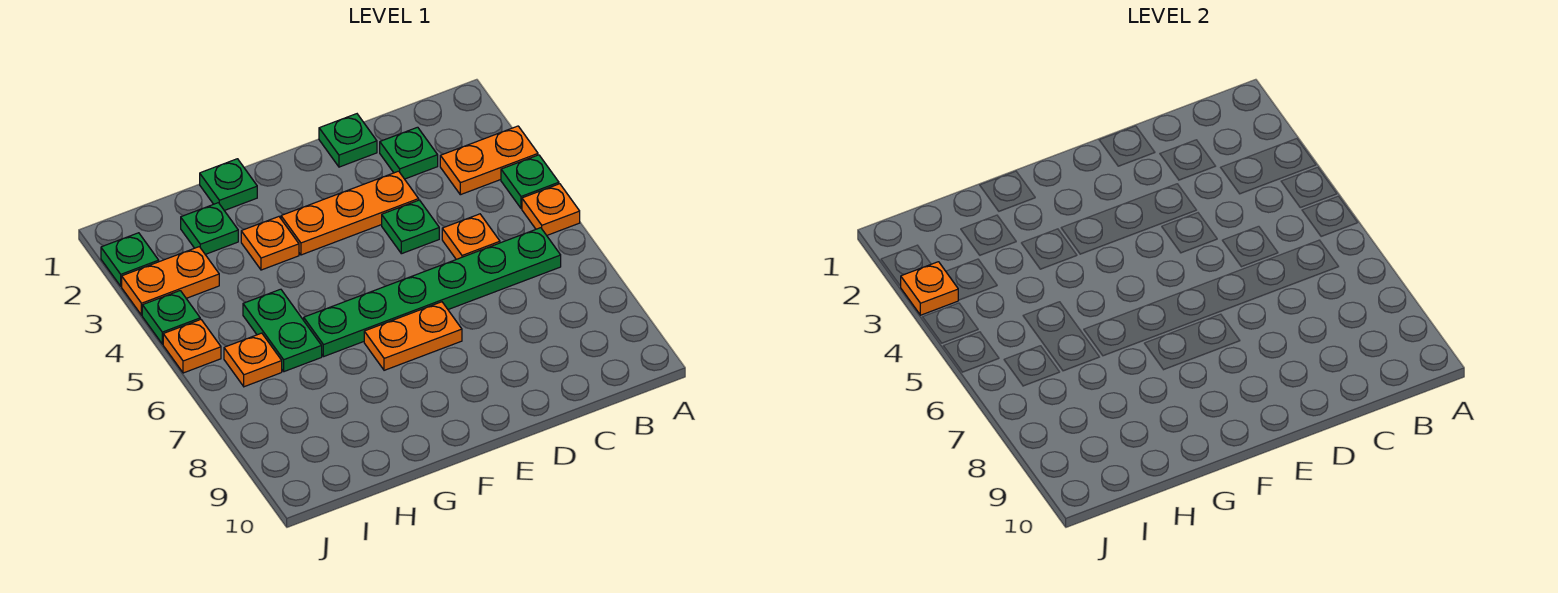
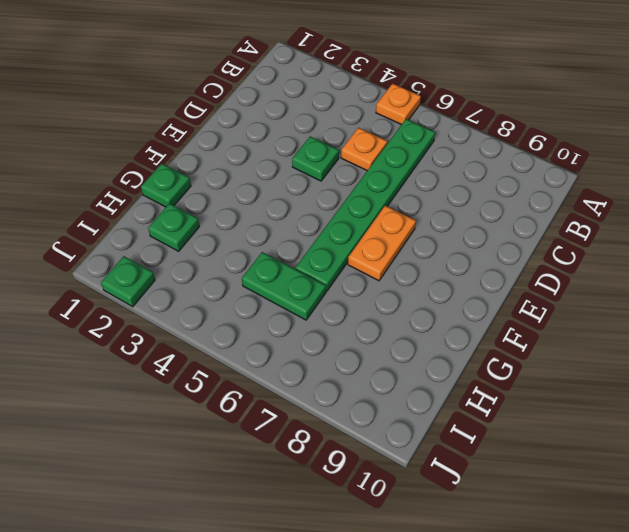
none -> orange plate A3:B3 level 1
none -> green plate A4 level 1
none -> green plate C2 level 1

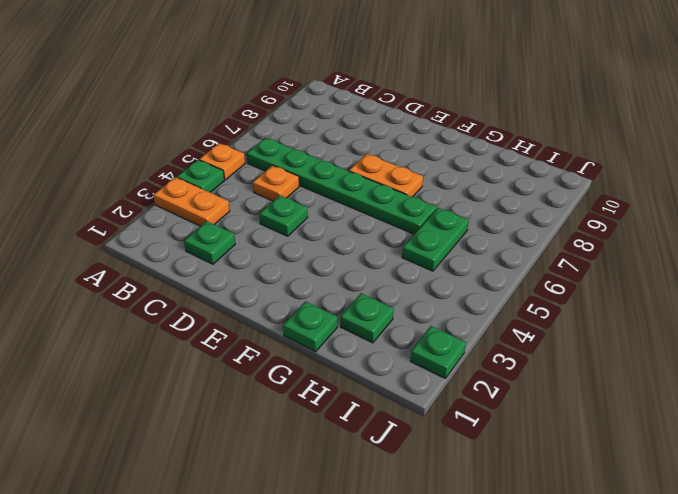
none -> green plate D1 level 1
none -> orange plate D3:F3 level 1
none -> orange plate G3 level 1

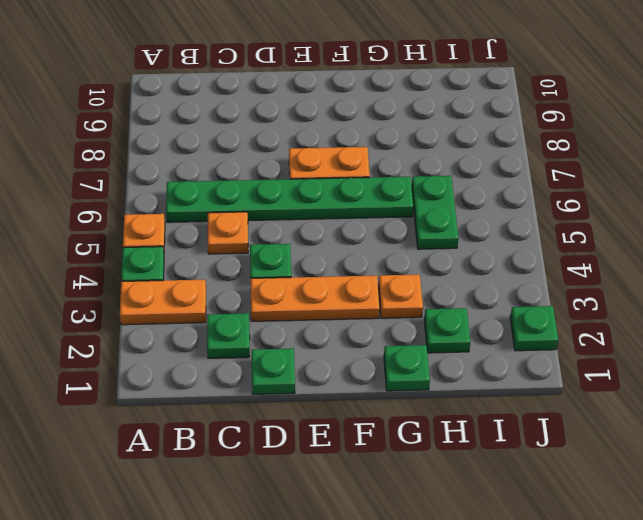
none -> orange plate I3:J3 level 1
none -> orange plate I6 level 1
none -> green plate J4 level 1

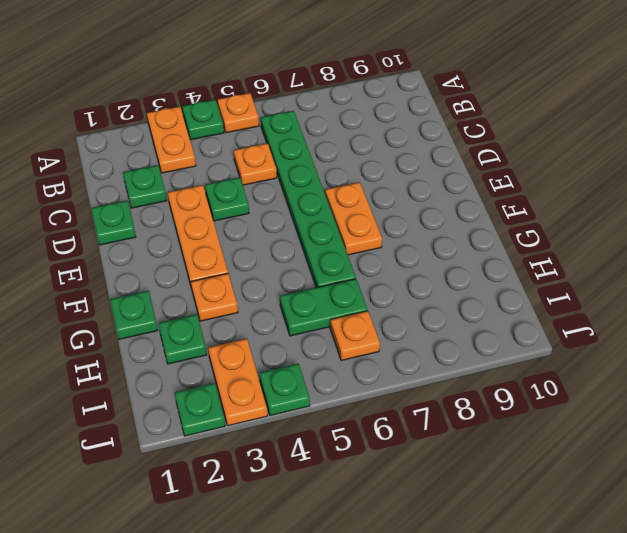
none -> orange plate J5 level 1
none -> orange plate J3 level 2

